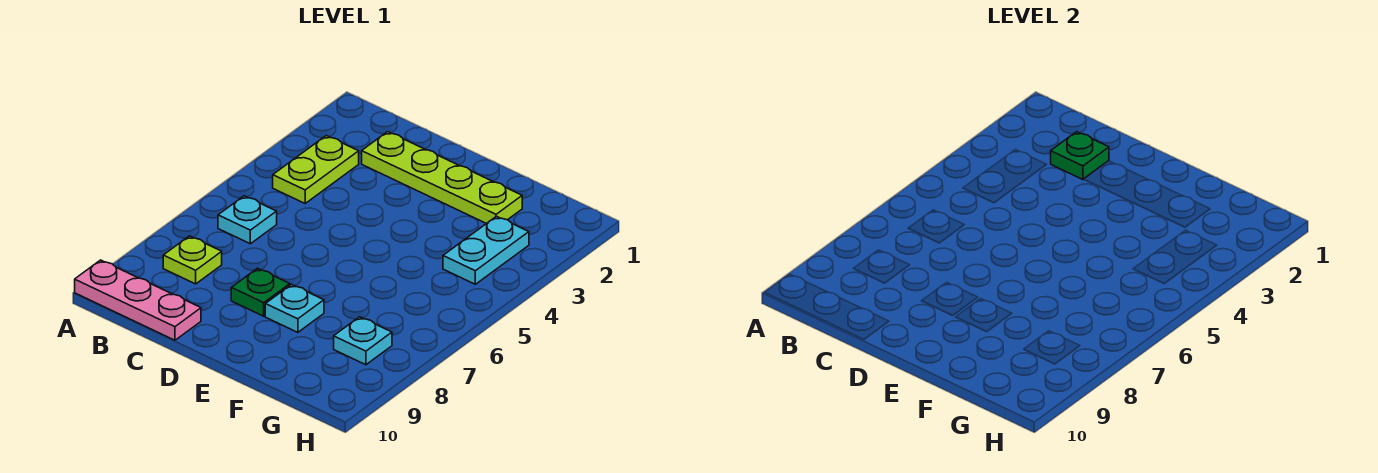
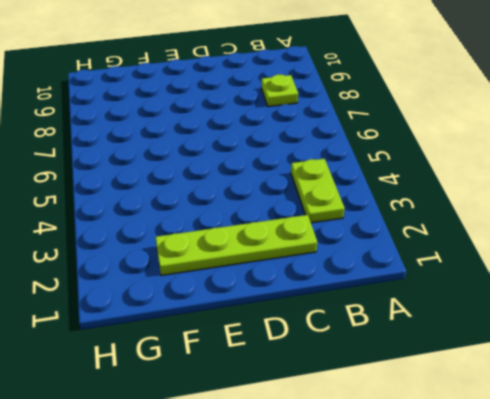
none -> pink plate A10:C10 level 1
none -> cyan plate B6 level 1

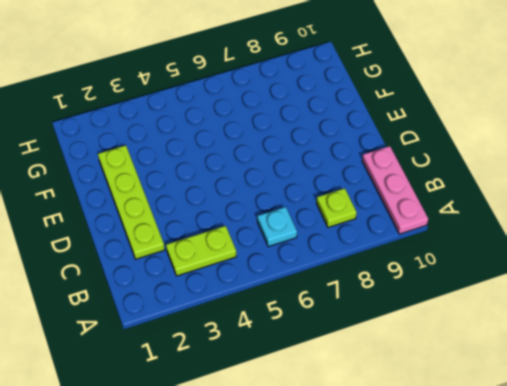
none -> green plate D8 level 1
none -> cyan plate E8 level 1

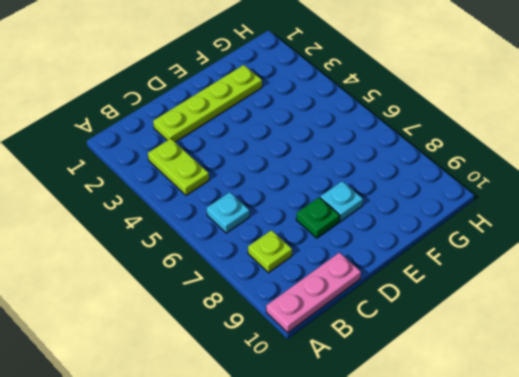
none -> cyan plate G3:G4 level 1
none -> cyan plate G8 level 1

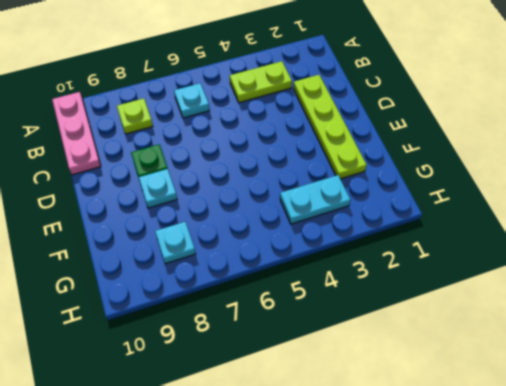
none -> green plate C2 level 2

